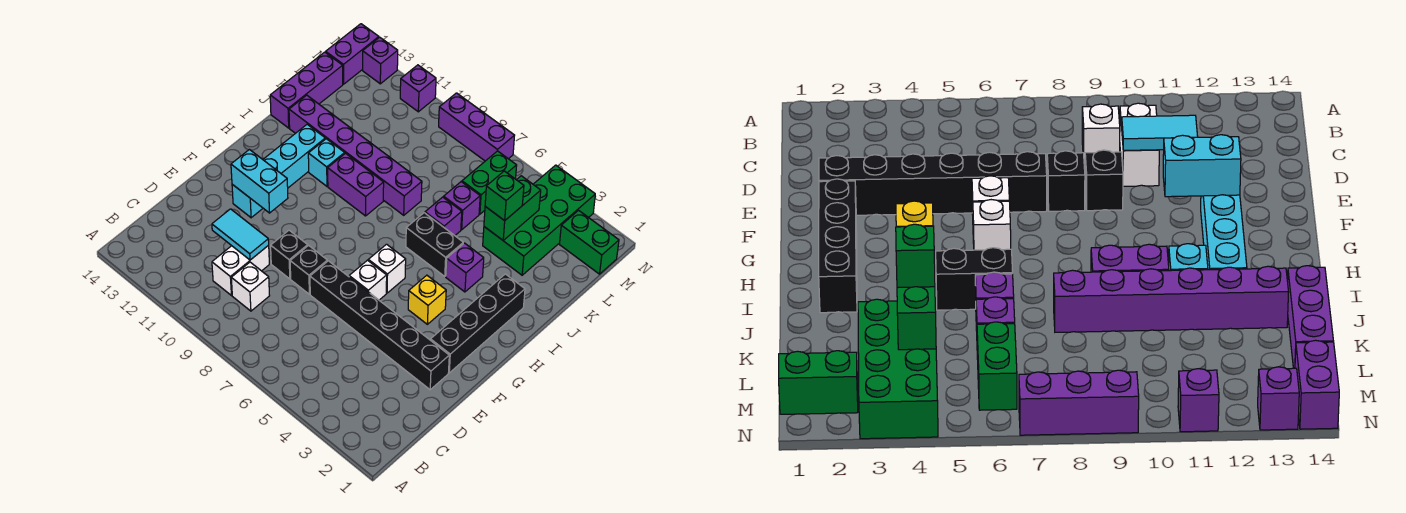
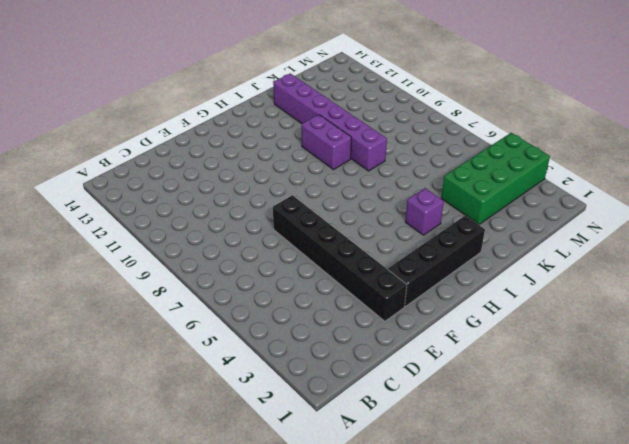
none -> white brick C9 level 1
none -> white brick C10:D10 level 1
none -> black brick E8 level 1

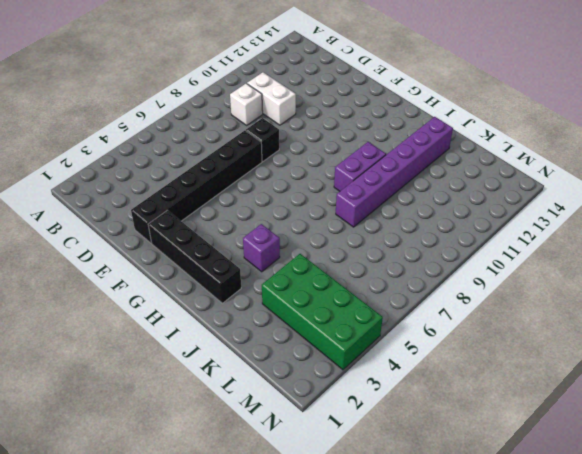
none -> black brick E9 level 1
none -> white brick F6 level 1
none -> cyan brick F12:I12 level 1

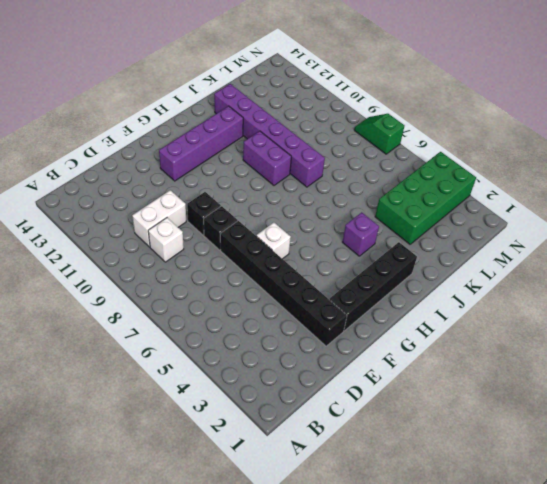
purple brick F12:I12 level 1 -> cyan brick F12:I12 level 1
green slope N7:N8 level 1 top 7 -> purple brick N7:N9 level 1
none -> yellow brick G4 level 1
none -> white brick G6 level 1
none -> black brick I5:I6 level 1

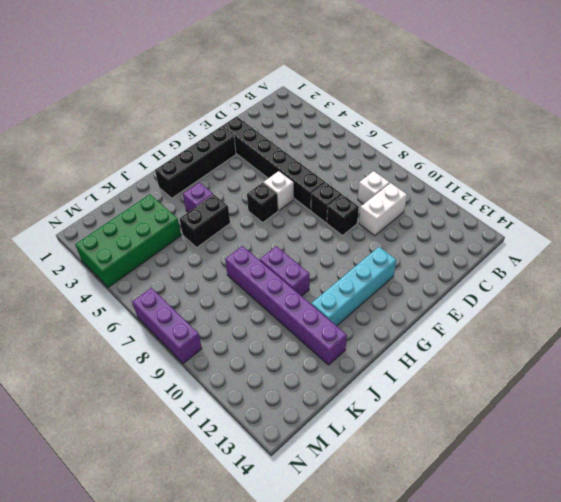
black brick G6 level 1 -> white brick G6 level 1
black brick I5:J5 level 1 -> black brick I5:I6 level 1
none -> yellow brick G4 level 1
none -> cyan brick I11 level 1
none -> purple brick J6 level 1

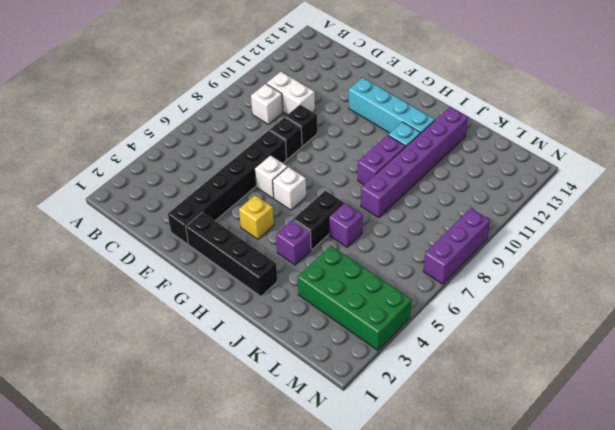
none -> purple brick J14:L14 level 1
none -> purple brick K6 level 1
none -> green brick L6:M6 level 1

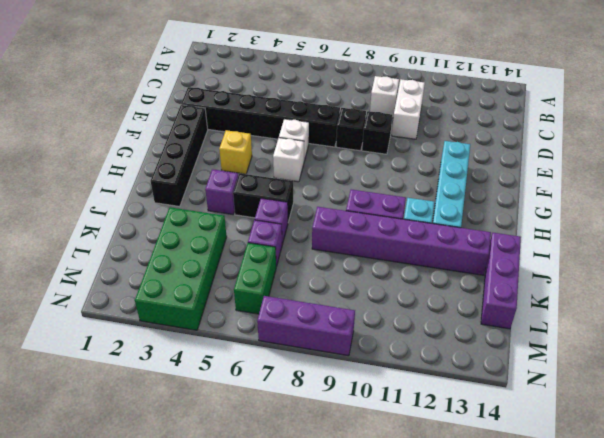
none -> green brick M1:M2 level 1
none -> purple brick M14:N14 level 1
none -> purple brick N11 level 1

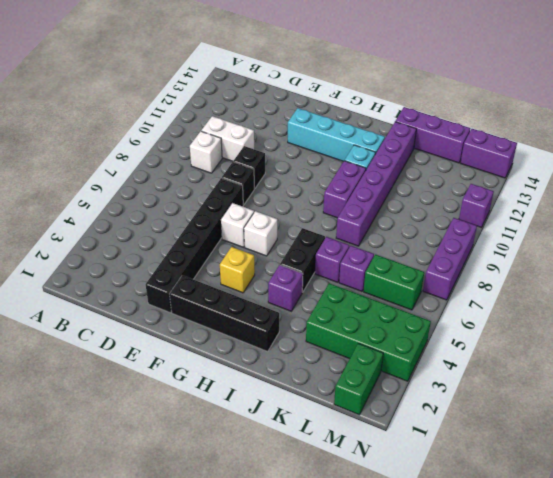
none -> purple brick N13 level 1
none -> cyan tile D10:D11 level 2
none -> cyan brick F11:F12 level 2

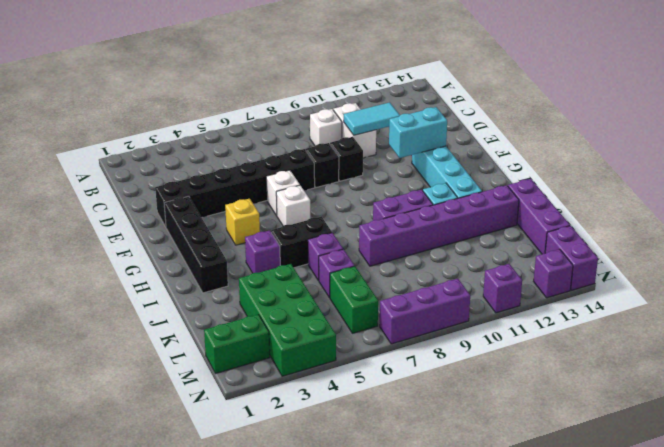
none -> green brick K4:L4 level 2
none -> green brick K4 level 3

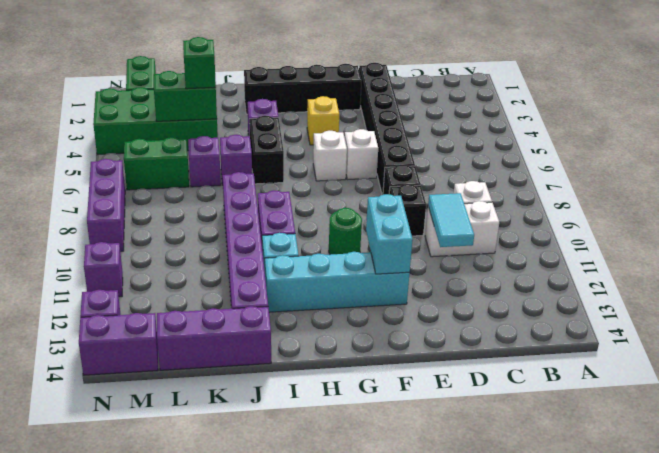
green round brick G10 level 1 -> none

